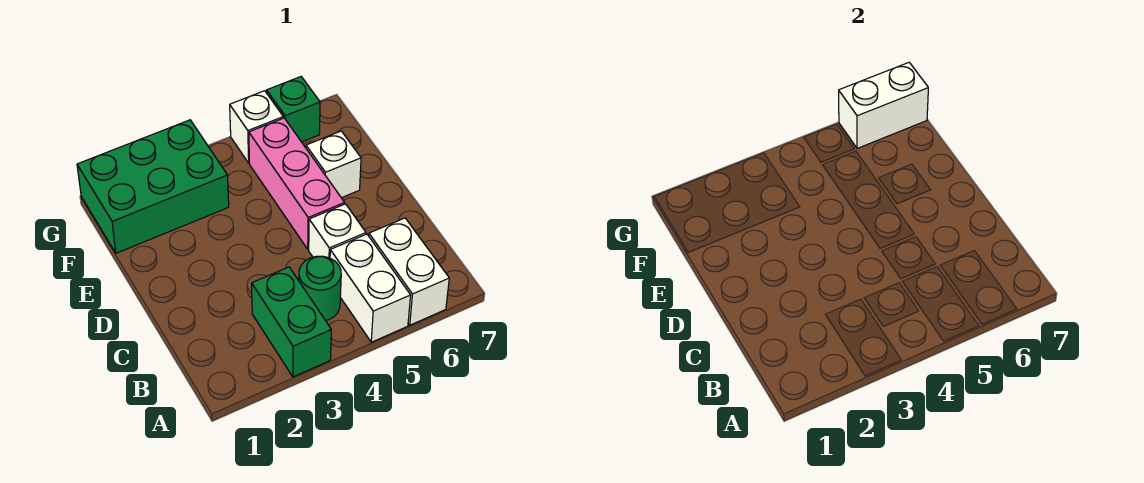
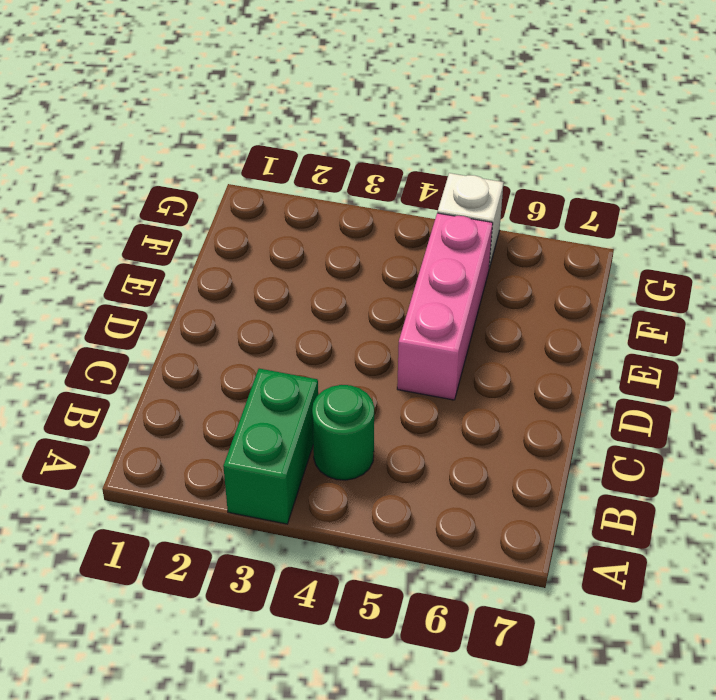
none -> white brick A5:B5 level 1
none -> white brick A6:B6 level 1

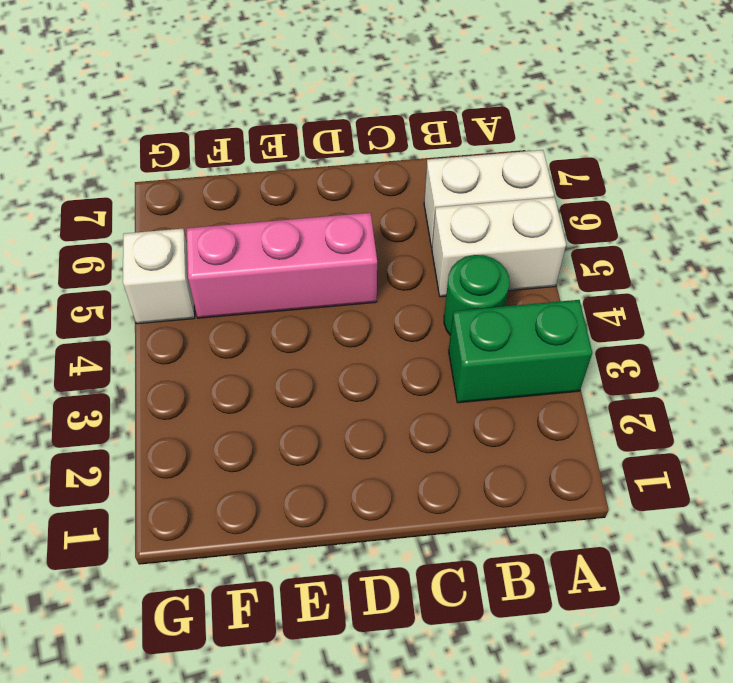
none -> white brick C5 level 1
none -> white brick E6 level 1

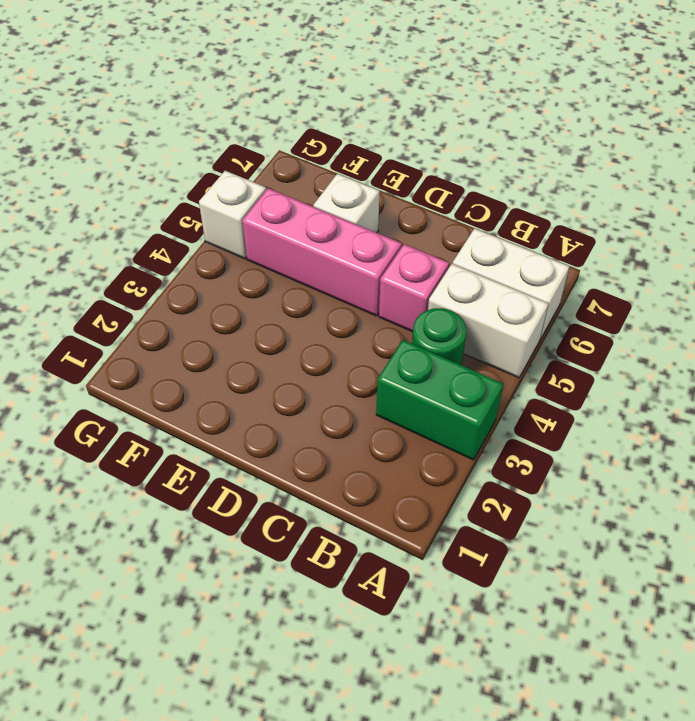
pink brick C5 level 1 -> white brick C5 level 1
none -> green brick F1:G3 level 1
none -> green brick G6 level 1

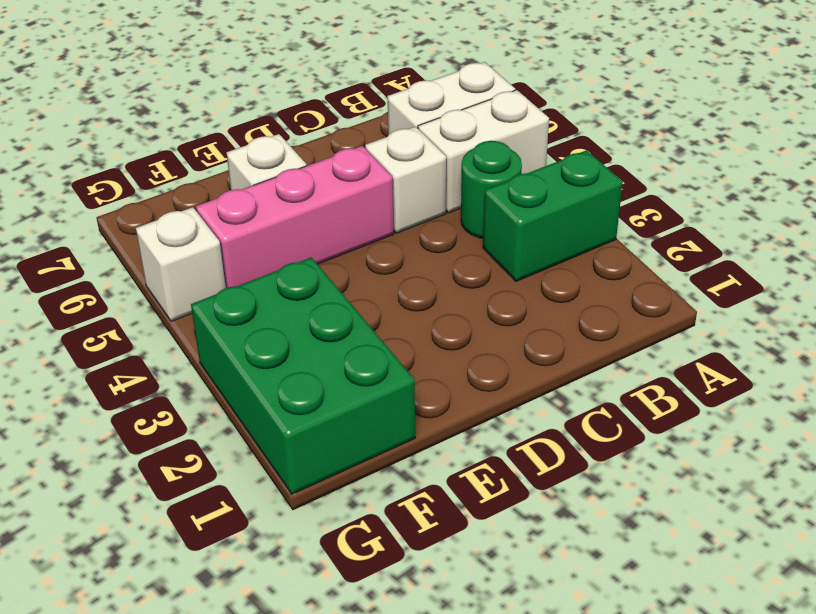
none -> green brick G6 level 1
none -> white brick G6:G7 level 2

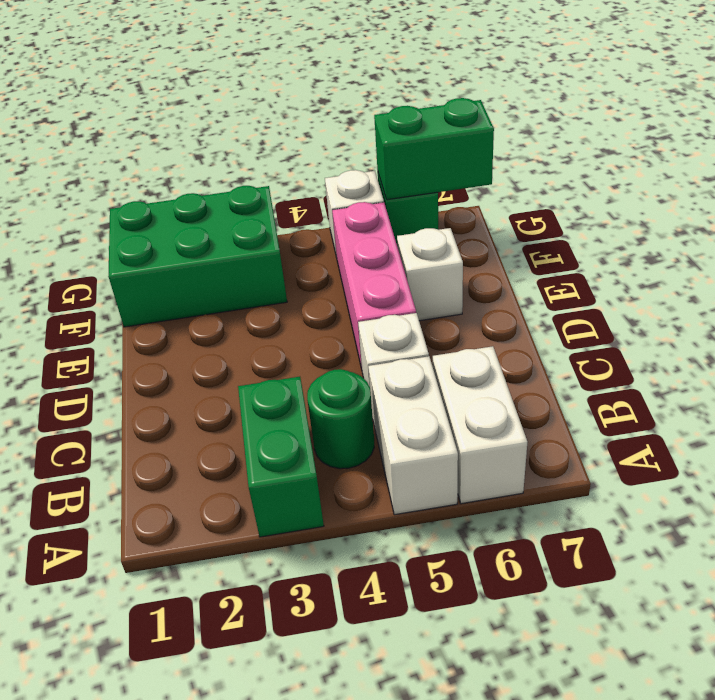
green brick G6:G7 level 2 -> white brick G6:G7 level 2

